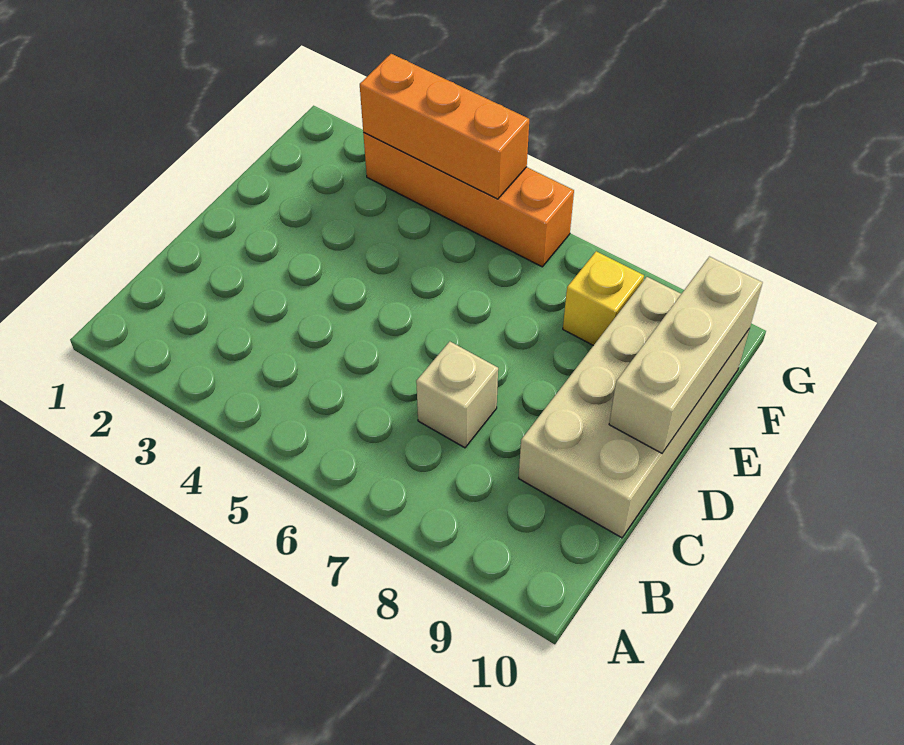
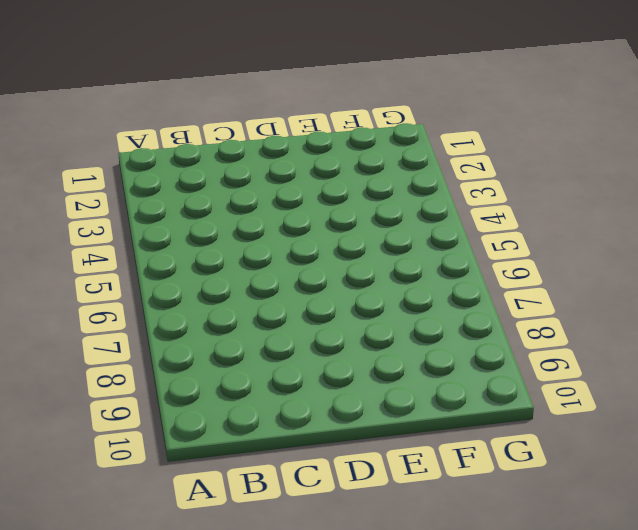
none -> tan brick C7 level 1
none -> tan brick C9:F10 level 1

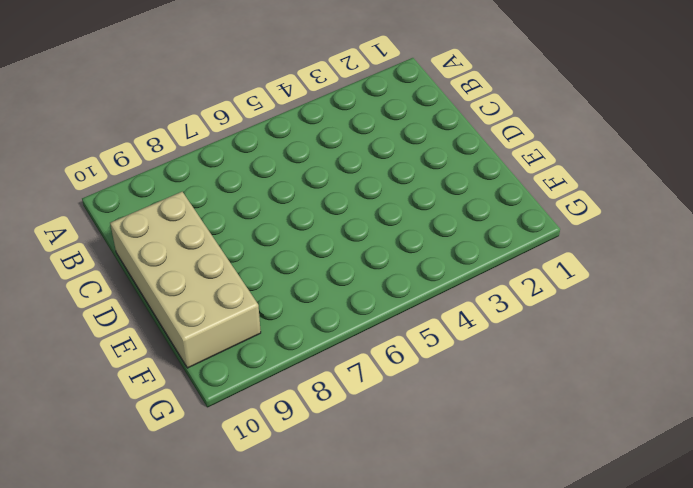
none -> tan brick C7 level 1
none -> yellow brick F8 level 1

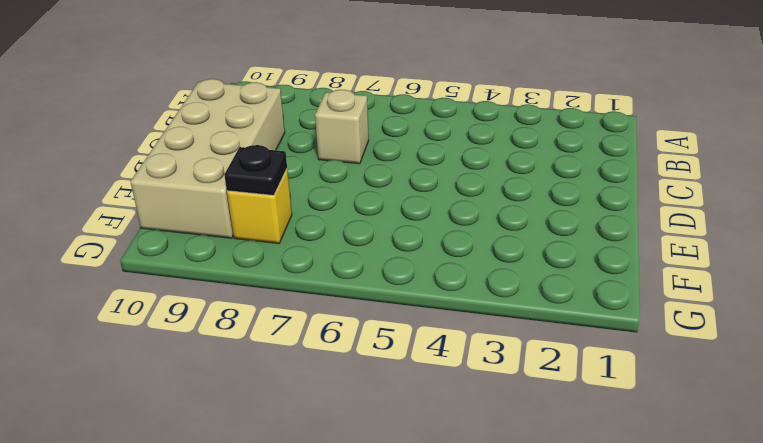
black plate F8 level 2 -> none
none -> orange brick G3:G6 level 1
none -> tan brick D10:F10 level 2

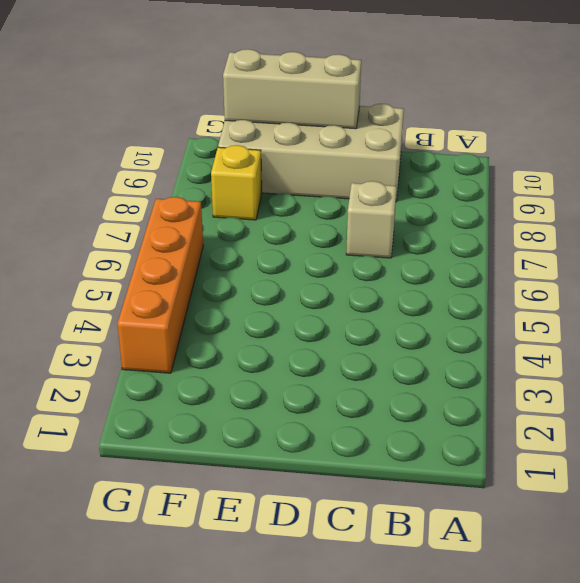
none -> orange brick G3:G5 level 2

